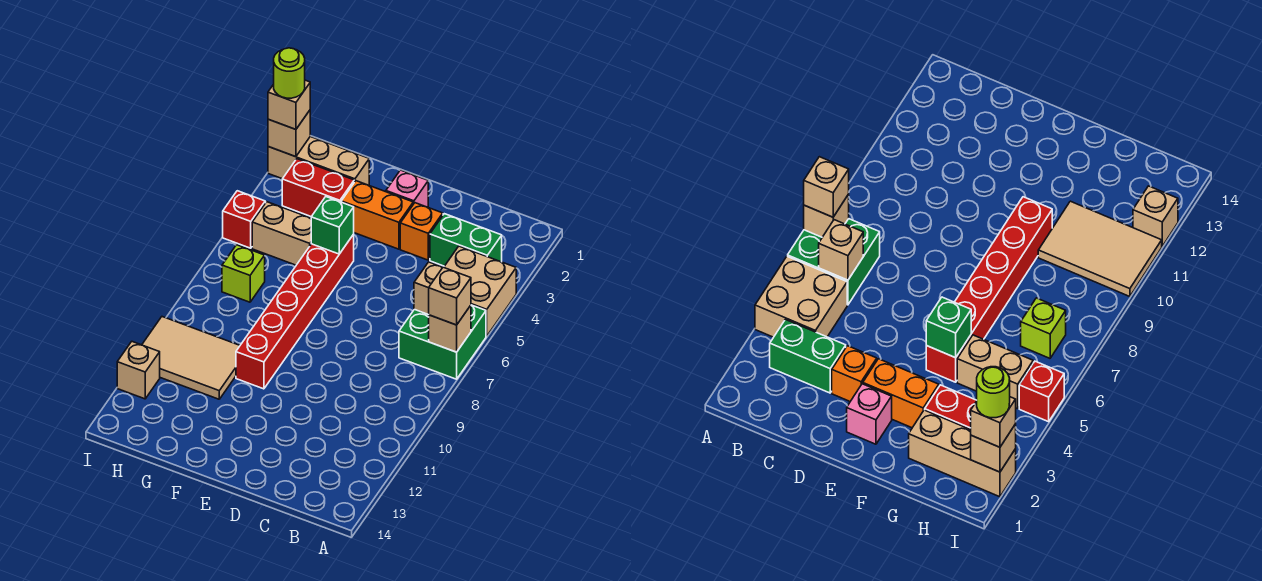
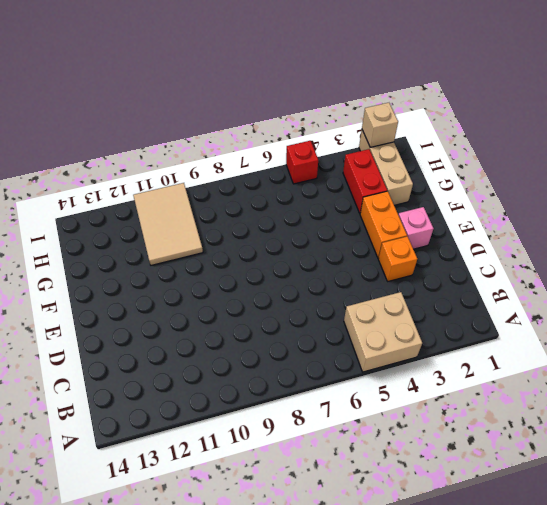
none -> green brick A6:B7 level 1
none -> green brick B3:C3 level 1
none -> red brick F5:F10 level 1

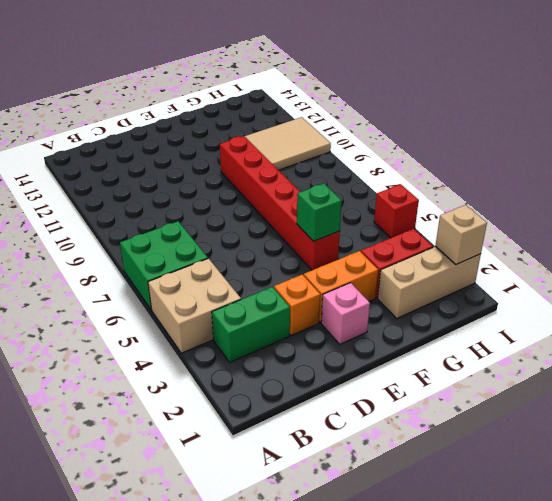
none -> tan brick G5:H5 level 1
none -> lime brick H7 level 1
none -> tan brick I12 level 1

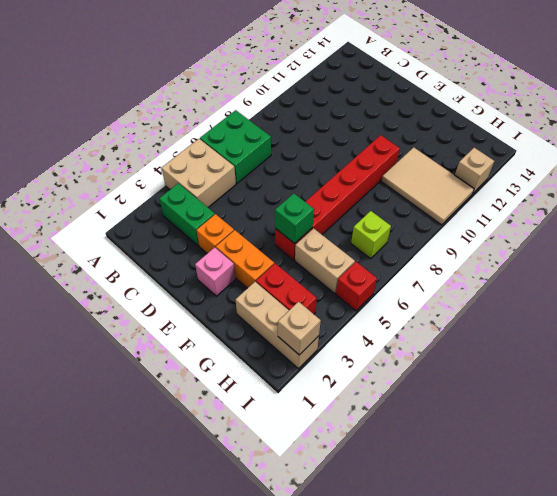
none -> tan brick A7 level 2
none -> tan brick B6 level 2
none -> tan brick A7 level 3

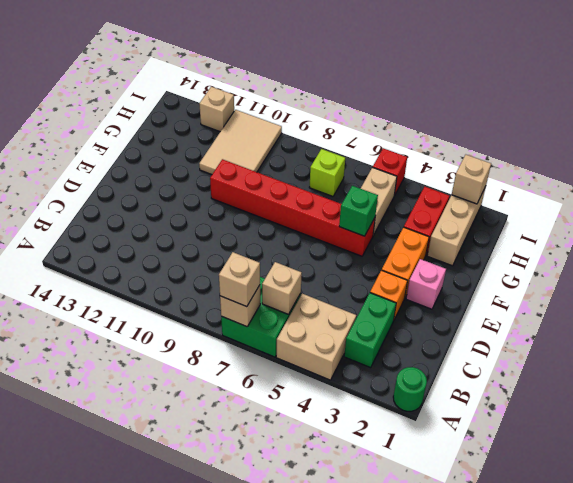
green round brick A1 level 1 -> none
none -> tan brick I2 level 3
none -> lime round brick I2 level 4

